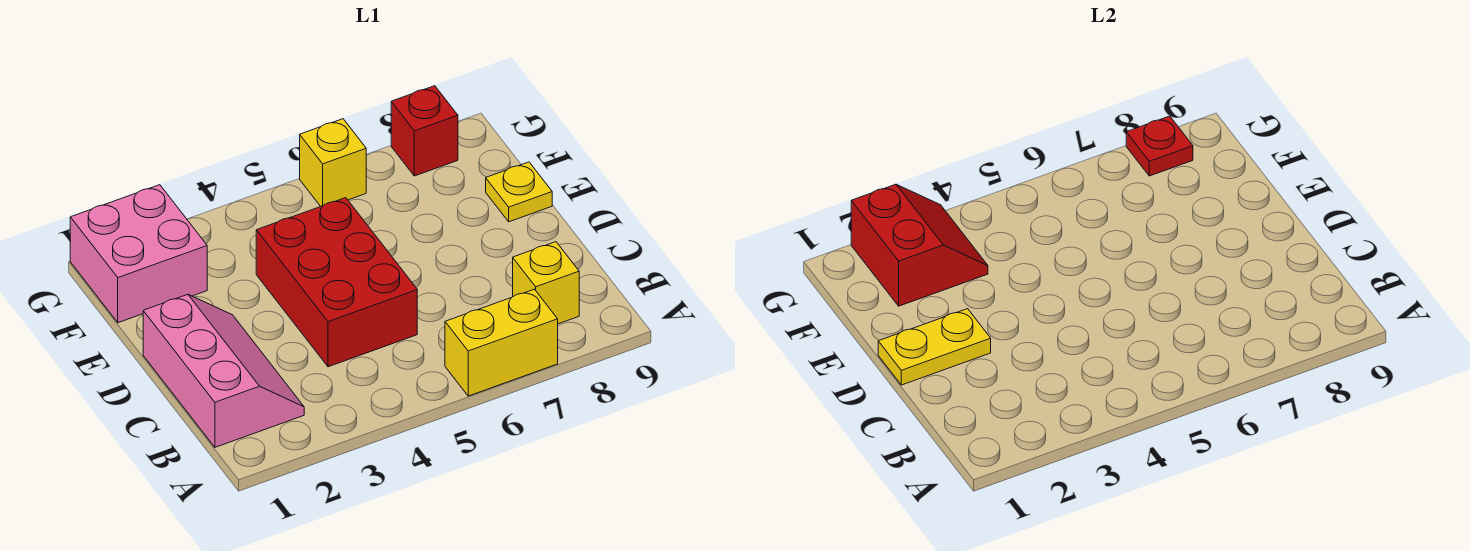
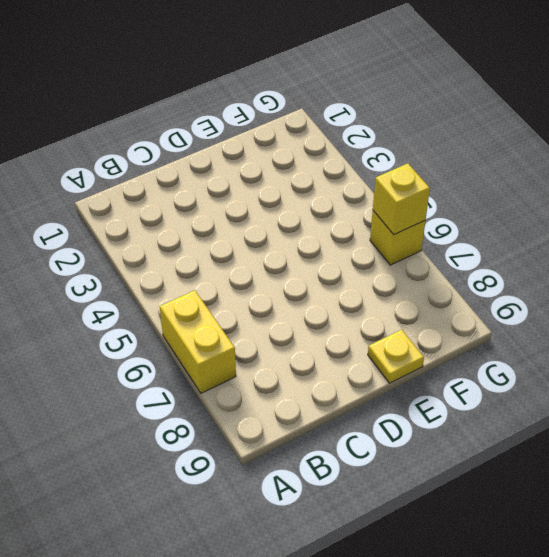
yellow brick G6 level 2 -> yellow brick B8 level 1
none -> pink slope B1:D2 level 1 top 1
none -> red brick C4:E5 level 1

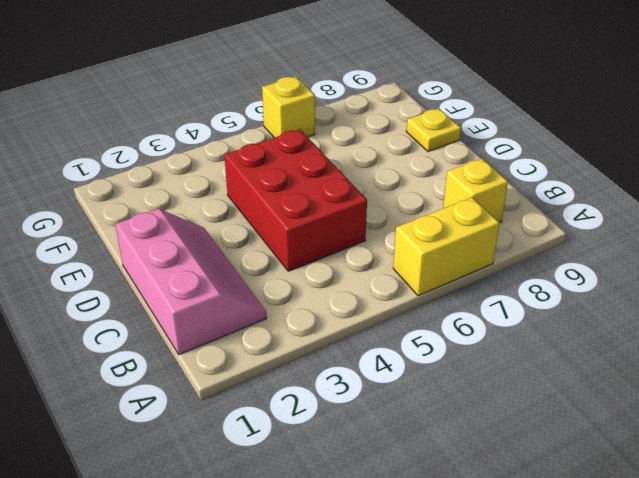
none -> pink brick F1:G2 level 1
none -> red brick G8 level 1

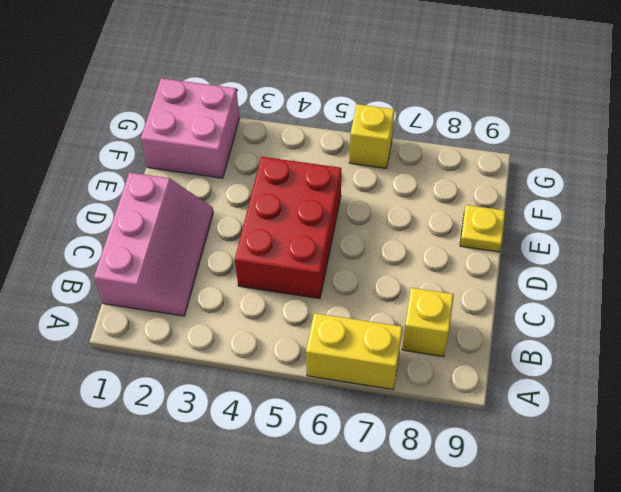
none -> red brick G8 level 1
none -> yellow plate D1:D2 level 2

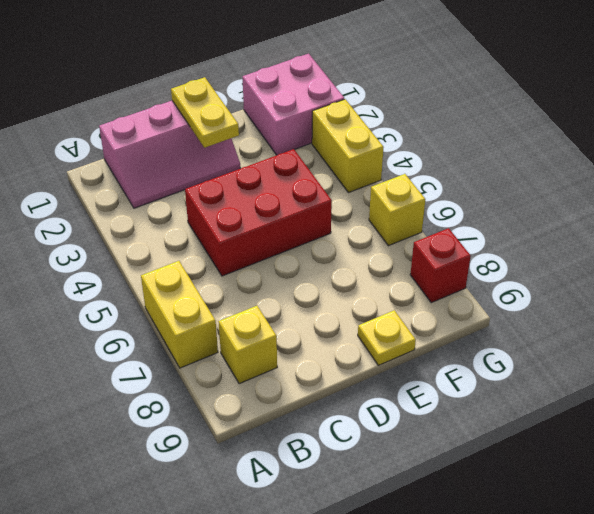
yellow brick G3:G4 level 1 -> none
none -> red slope F2:G3 level 2 top 2
none -> red plate G8 level 2

